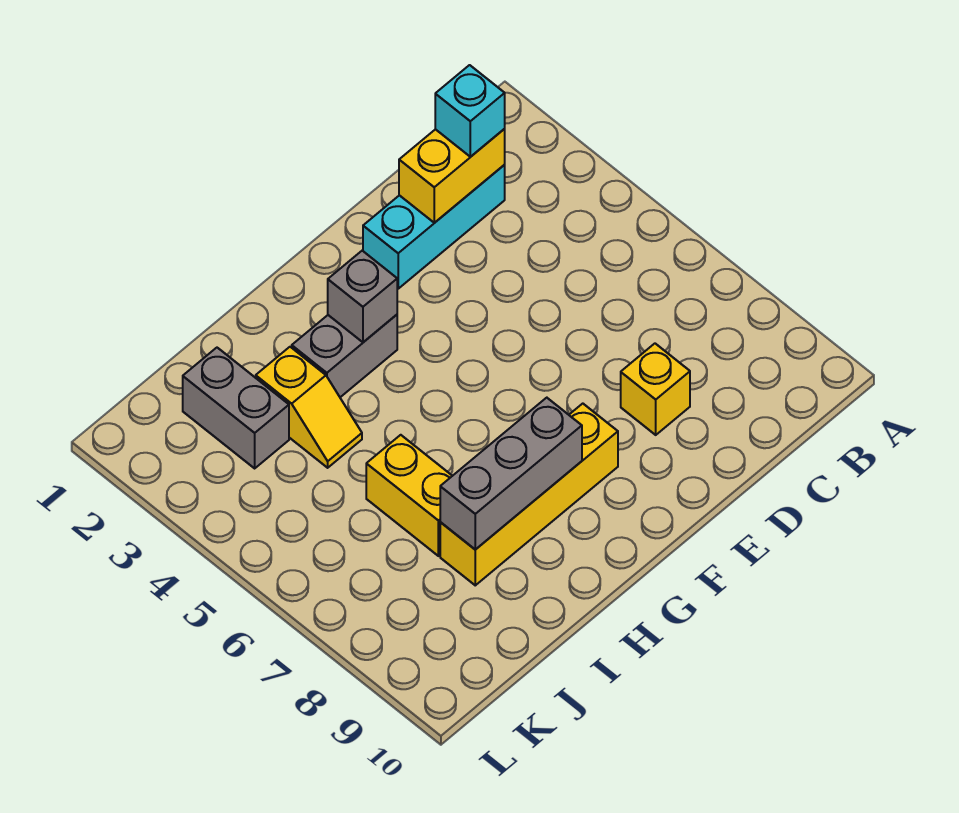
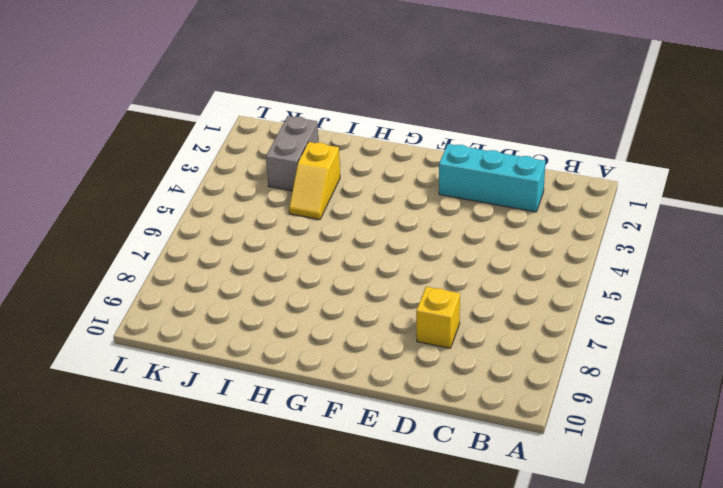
none -> yellow brick F8:I8 level 1
none -> grey brick G3:H3 level 1

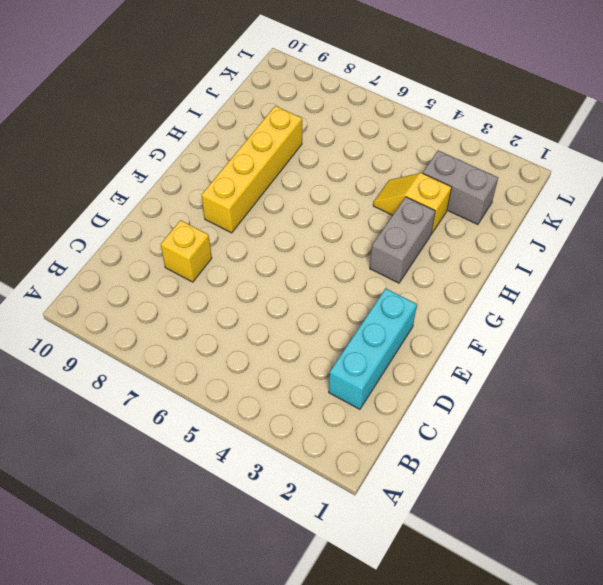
none -> yellow brick I6:I7 level 1
none -> yellow brick C2:D2 level 2

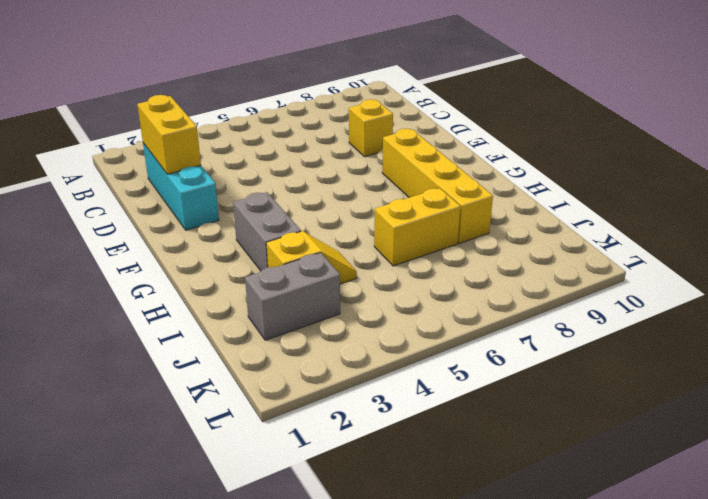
none -> grey brick G3 level 2
none -> grey brick G8:I8 level 2

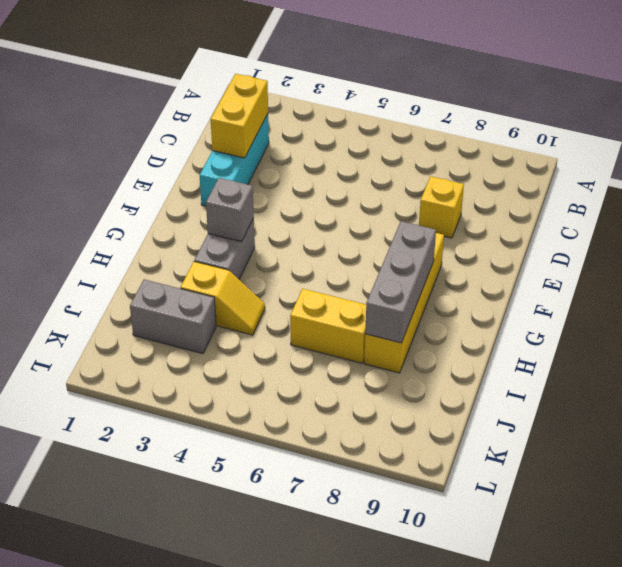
none -> cyan brick C2 level 3

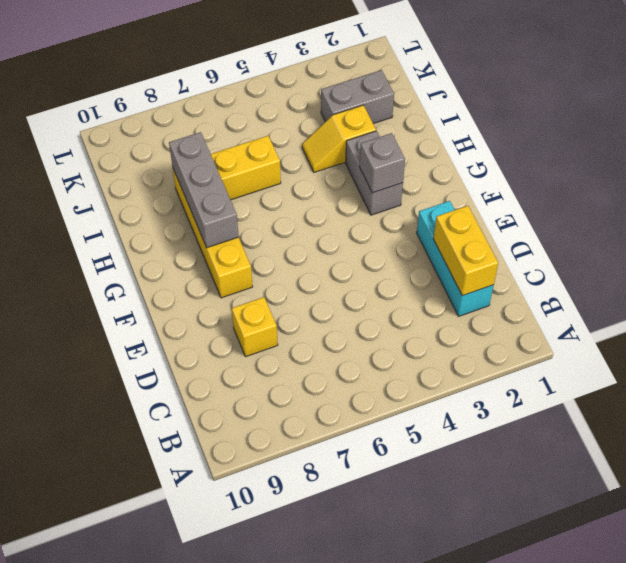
none -> cyan brick C2 level 3

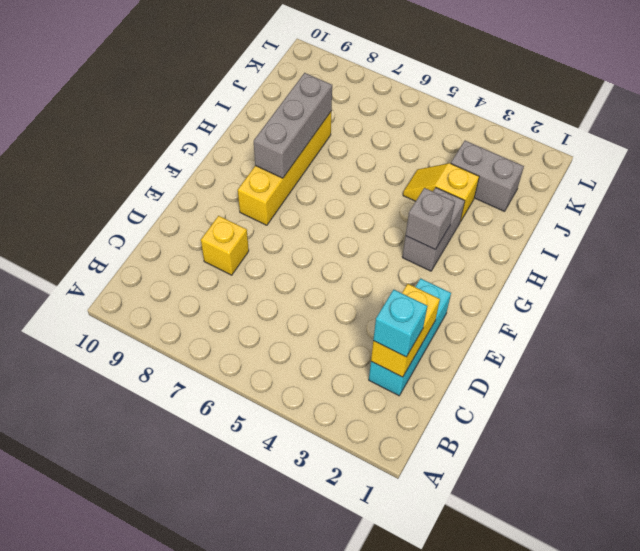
none -> yellow brick I6:I7 level 1

